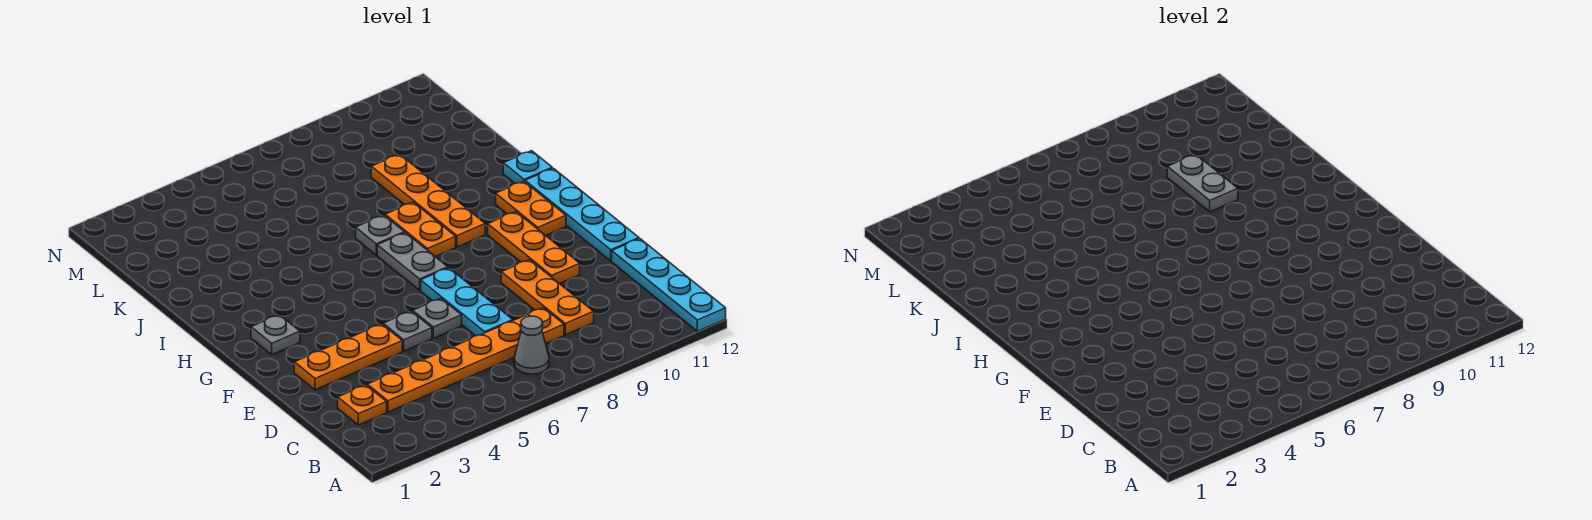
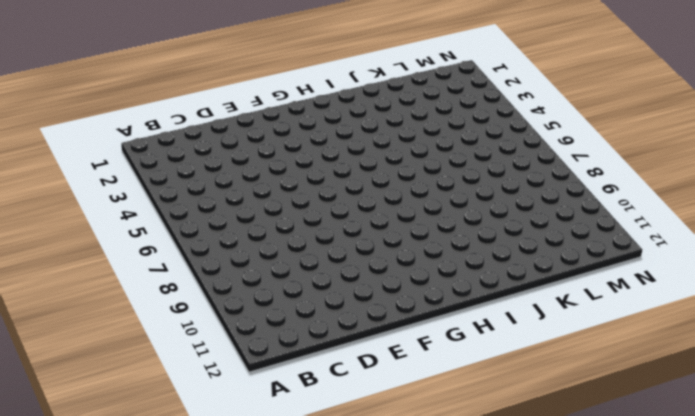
none -> cyan plate A12:D12 level 1
none -> grey cone B7 level 1
none -> orange plate C2 level 1

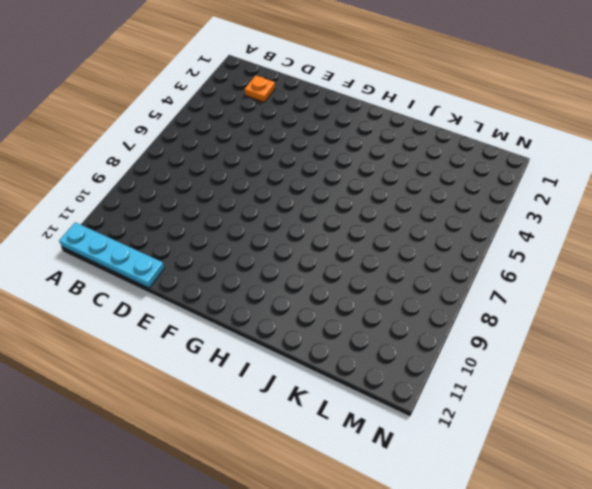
none -> grey cone B7 level 1
none -> orange plate C3:C8 level 1
none -> orange plate C9:E9 level 1

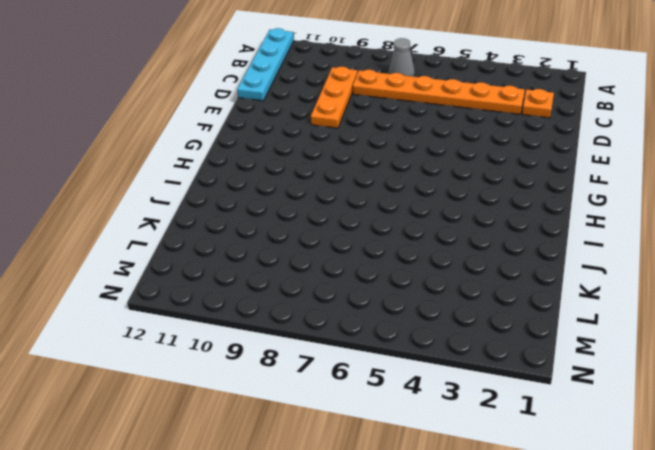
none -> cyan plate D7:F7 level 1
none -> orange plate E2:E4 level 1
none -> grey plate E5 level 1

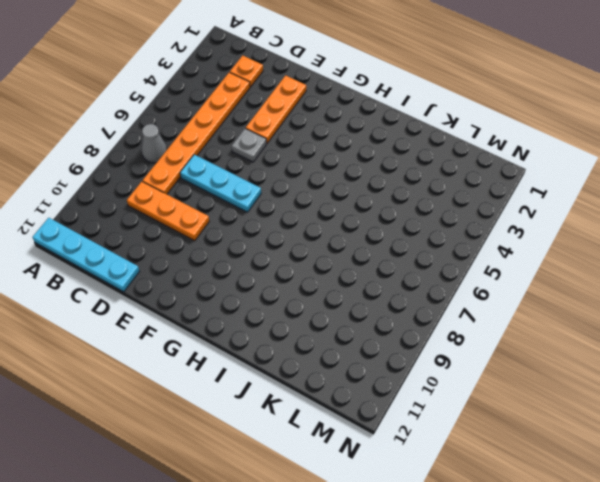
none -> grey plate E6 level 1
none -> orange plate E10:G10 level 1
none -> cyan plate E12:H12 level 1

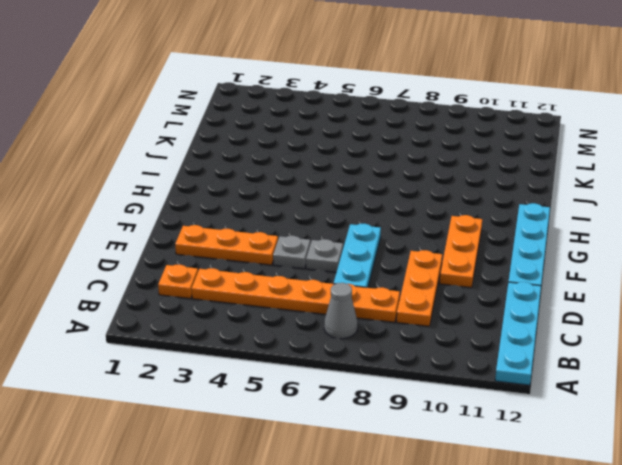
none -> grey plate G2 level 1
none -> grey plate G7:H7 level 1
none -> orange plate G11:H11 level 1

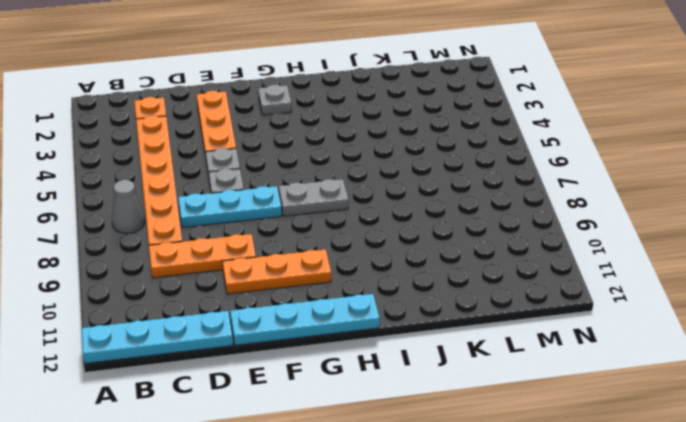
none -> orange plate G11:H11 level 1
none -> orange plate H8:I8 level 1
none -> orange plate H9:K9 level 1

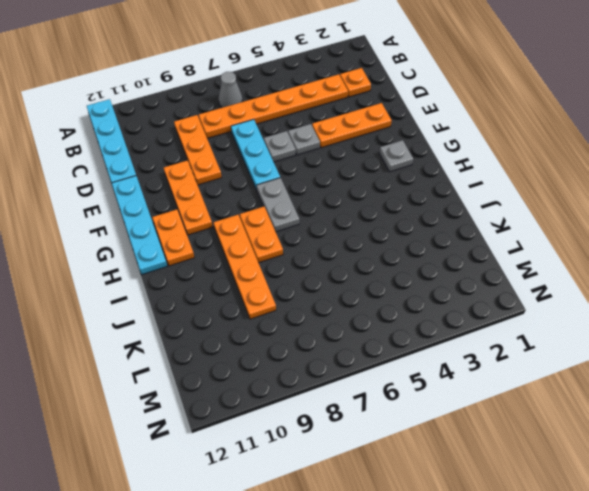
none -> grey plate I7 level 1
none -> cyan plate I12 level 1
none -> grey plate J9:K9 level 2

